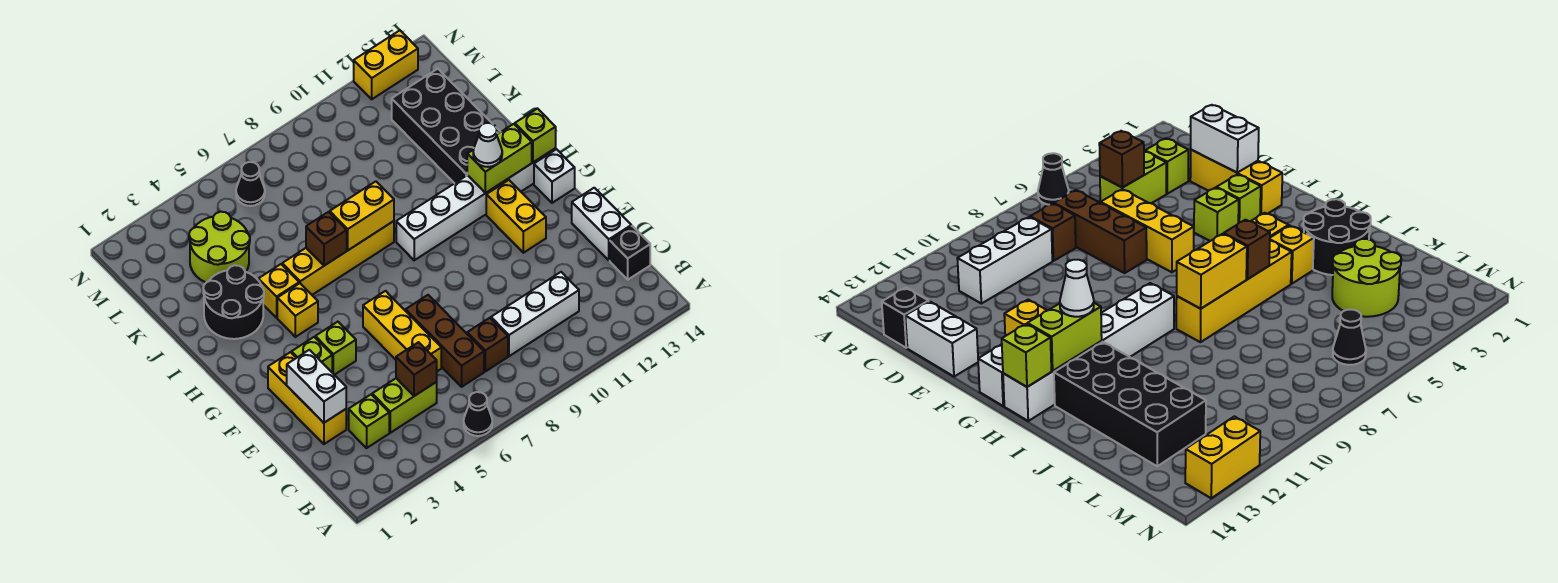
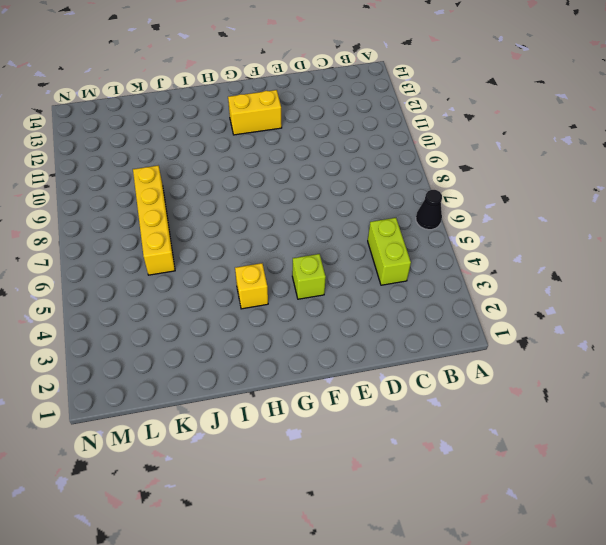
yellow brick K6:K9 level 1 -> yellow brick I5:I8 level 1
none -> lime brick C3 level 1
none -> brown brick C7:E7 level 1
none -> brown brick C8 level 1
none -> white brick C9:C11 level 1

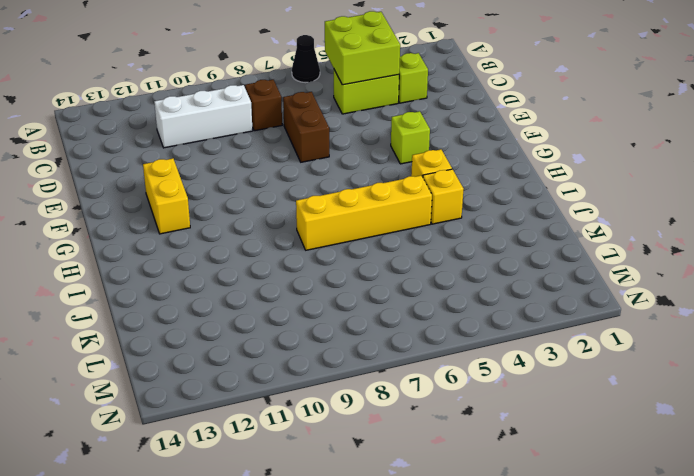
lime brick B4:C5 level 2 -> brown brick C5 level 2
brown brick D7:E7 level 1 -> brown brick C7:E7 level 1
none -> black brick C14 level 1
none -> yellow brick D2:F2 level 1
none -> yellow brick D6:F6 level 1
none -> white brick D14:E14 level 1

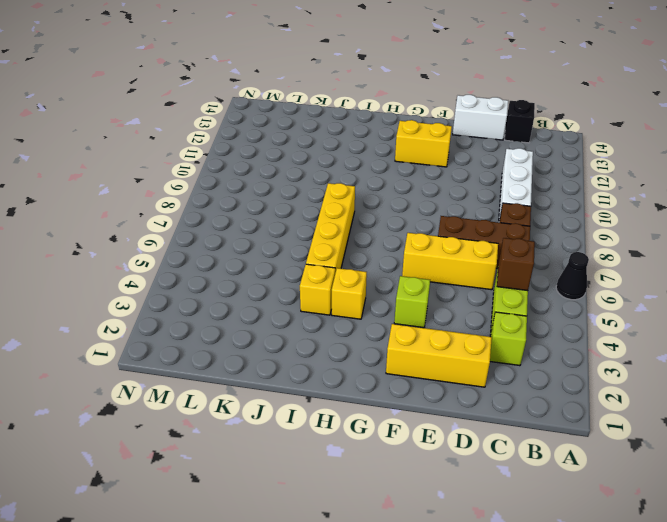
none -> lime brick F3 level 1
none -> white brick G14 level 1
none -> white brick H9:H14 level 1
none -> black round brick I2:J3 level 1

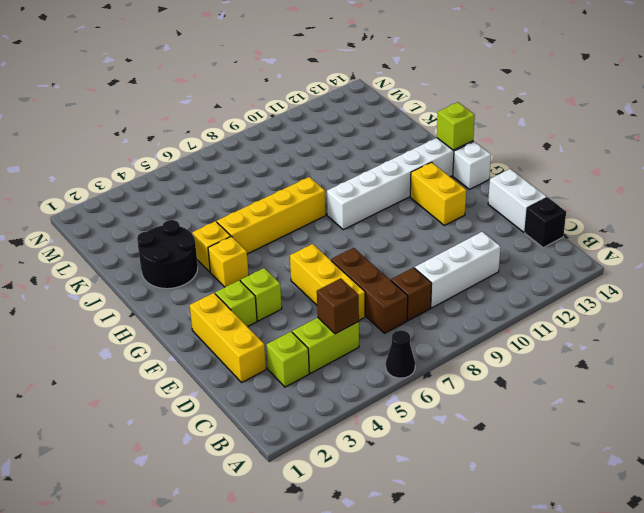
none -> black brick I12:L13 level 1
none -> lime round brick K3:L4 level 1
none -> black cone M6 level 1
none -> yellow brick N12:N13 level 1

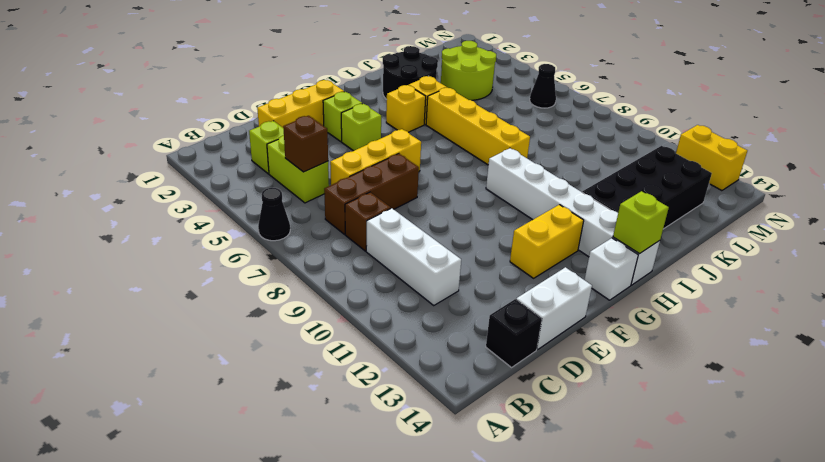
none -> white brick D2:E2 level 2
none -> lime brick H12:H13 level 2
none -> brown brick I6 level 2
none -> yellow brick I7:I8 level 2

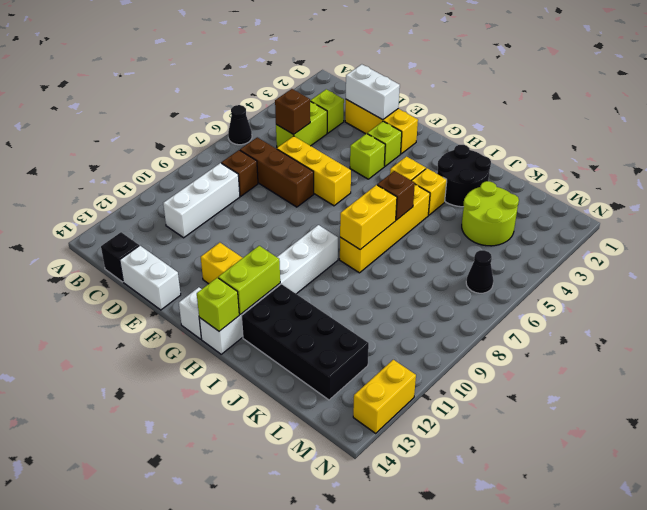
none -> white cone H12 level 3

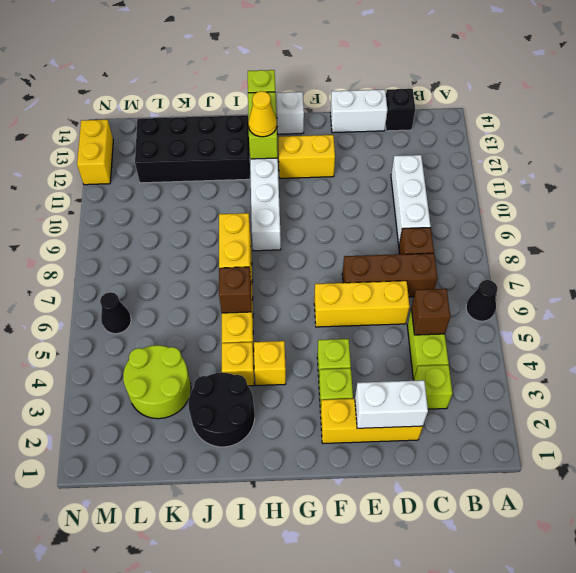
yellow cone H12 level 3 -> white cone H12 level 3

